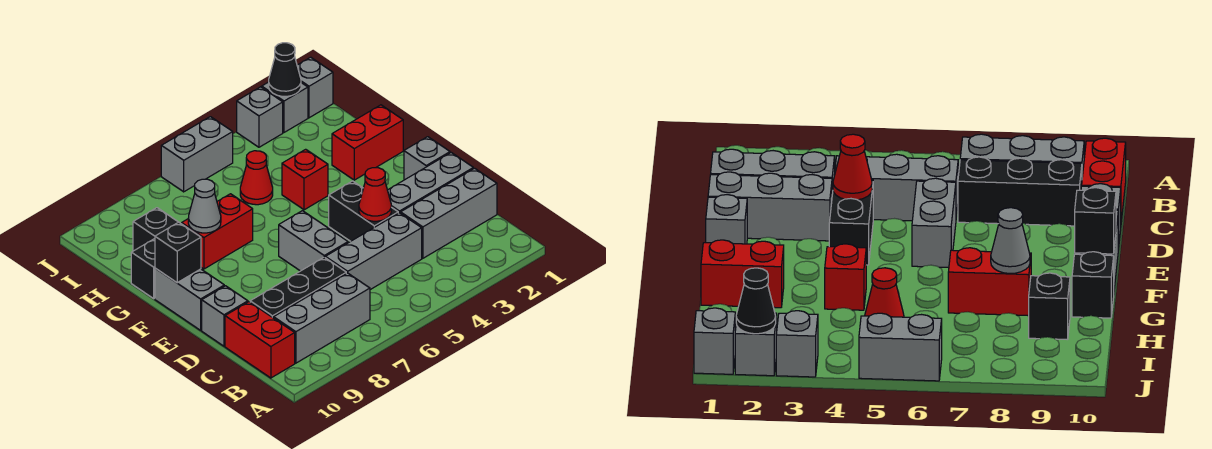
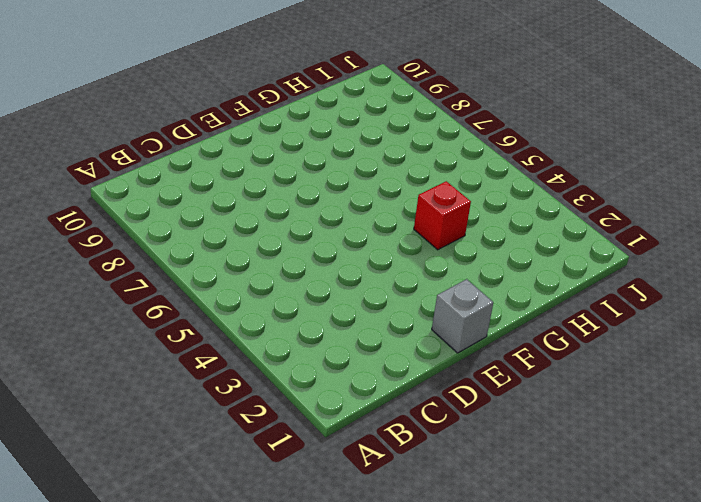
none -> grey brick B7:B9 level 1
none -> red brick B10:C10 level 1
none -> grey brick C1:C3 level 1

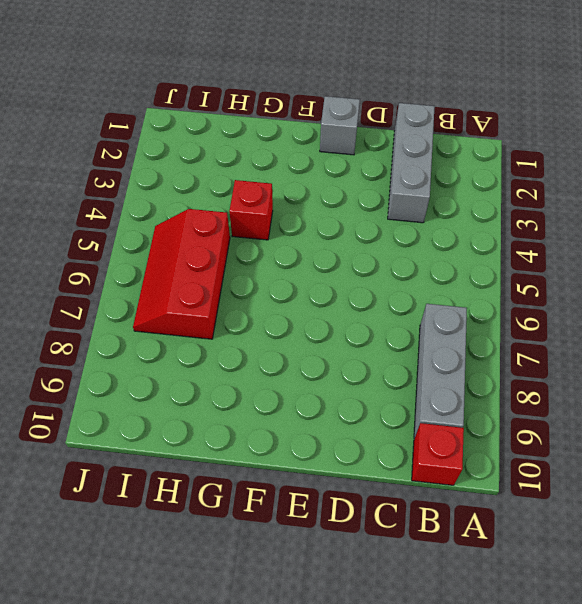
red brick B10 level 1 -> red brick B10:C10 level 1
red slope H5:I7 level 1 top H -> red cone H5 level 1
none -> grey brick C4:C6 level 1
none -> black brick C7:C9 level 1
none -> grey brick D1:D3 level 1

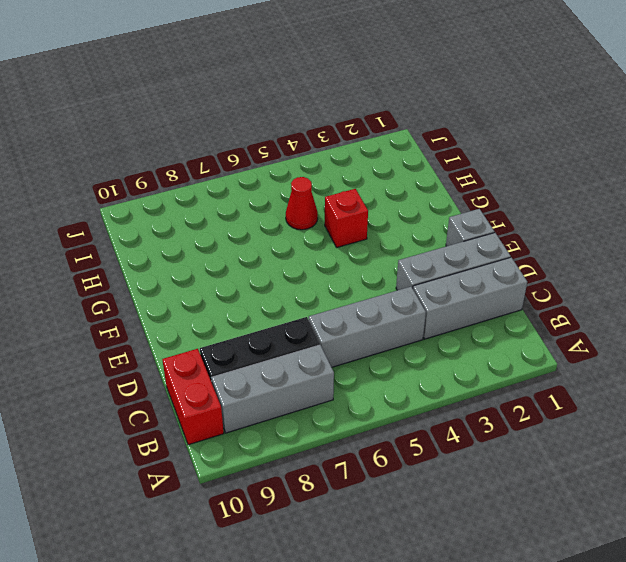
none -> black brick D4:E4 level 1
none -> grey brick D6:E6 level 1
none -> grey brick D10 level 1

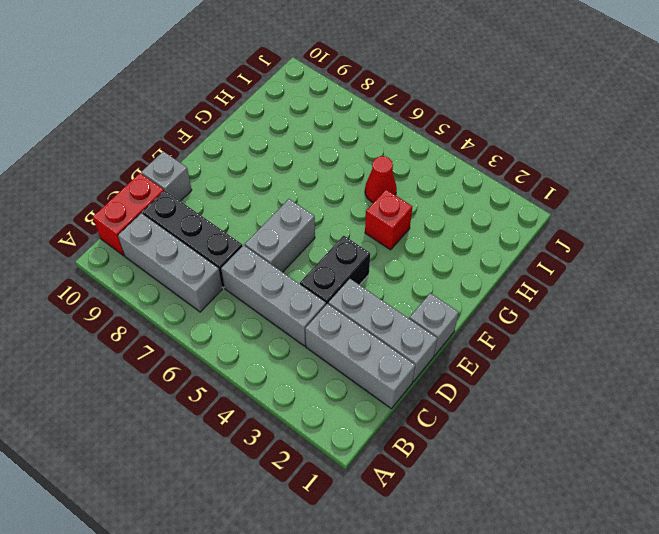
none -> grey brick E10:F10 level 1
none -> red brick G1:G2 level 1
none -> red brick G7:G8 level 1

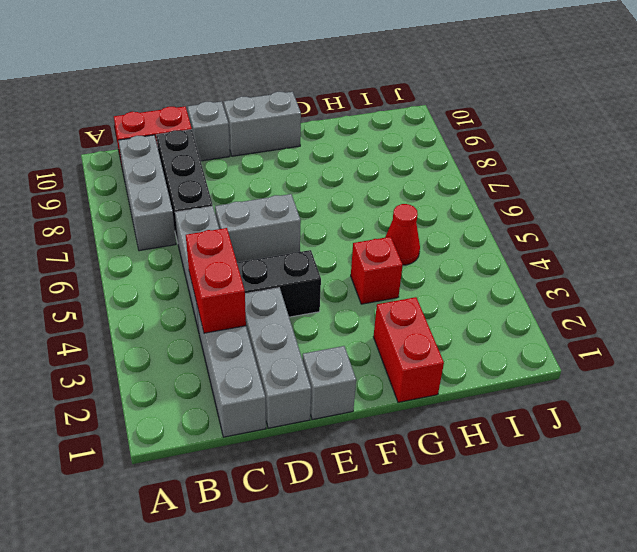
red brick C3:C4 level 2 -> red brick G7:G8 level 1
none -> black brick G10 level 1
none -> black brick H9 level 1
none -> grey brick J1 level 1

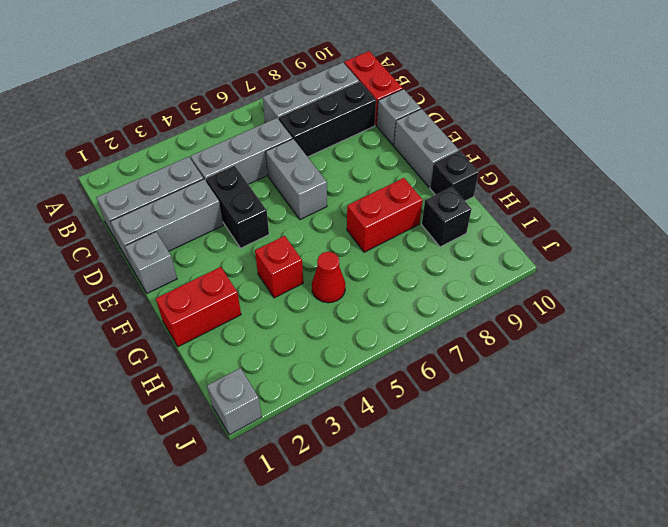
none -> grey brick J2 level 1
none -> grey brick J3 level 1
none -> grey brick J5:J6 level 1

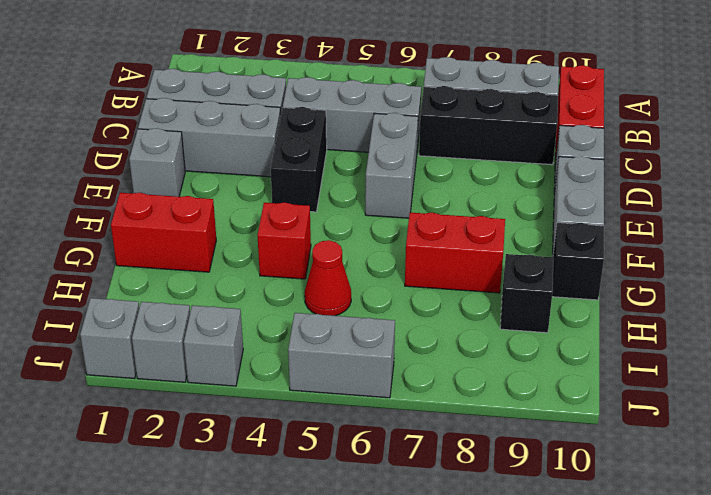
none -> red cone D4 level 2
none -> black brick F10 level 2
none -> grey cone G8 level 2

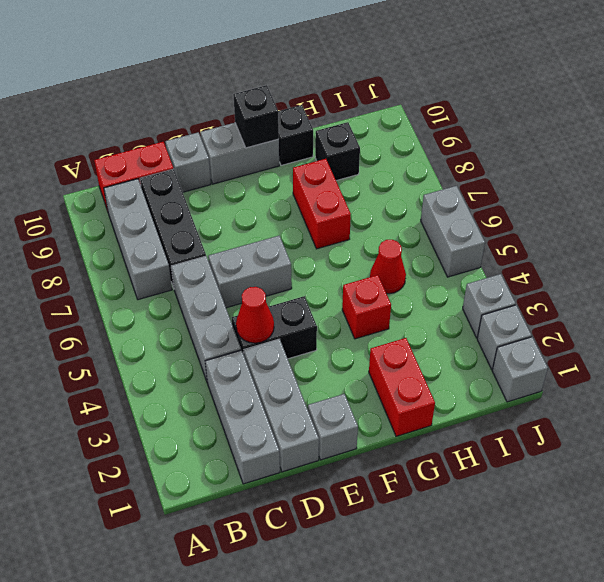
none -> grey cone G8 level 2
none -> black cone J2 level 2

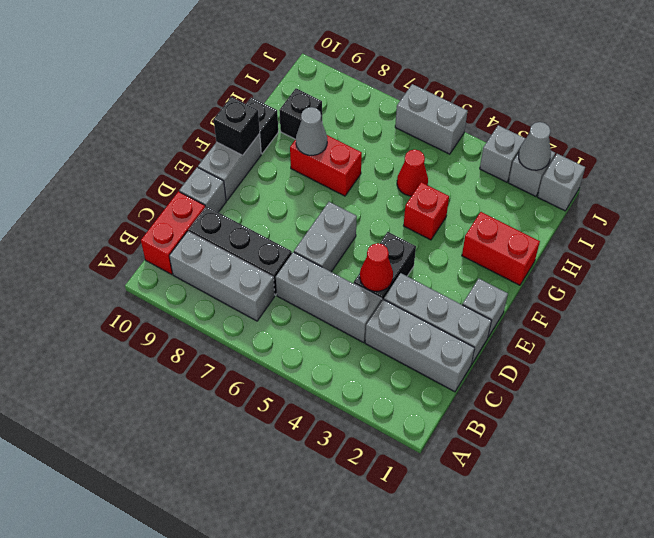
grey cone J2 level 2 -> black cone J2 level 2

